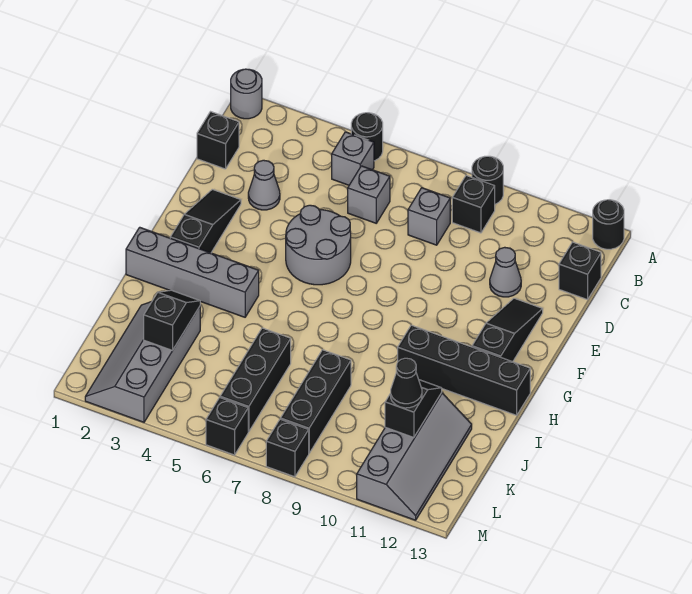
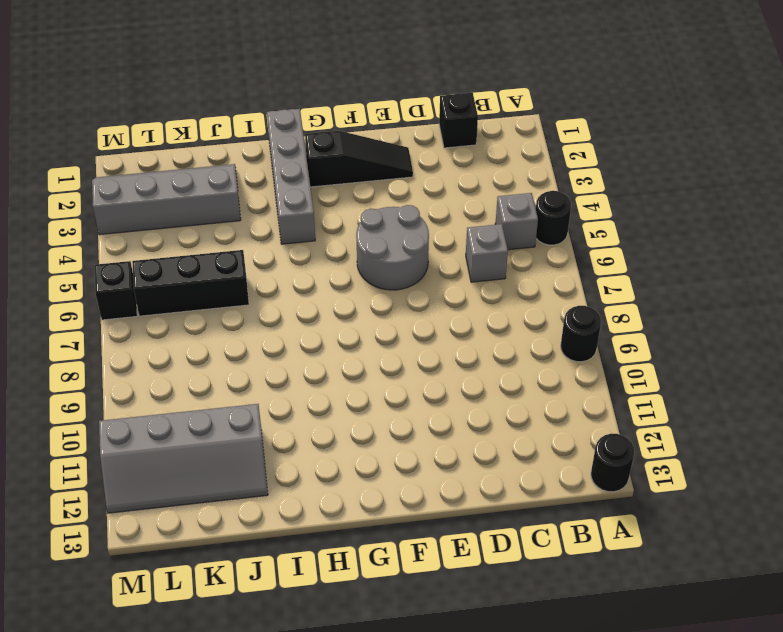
none -> grey round brick A1 level 1
none -> black brick B9 level 1
none -> grey brick C8 level 1

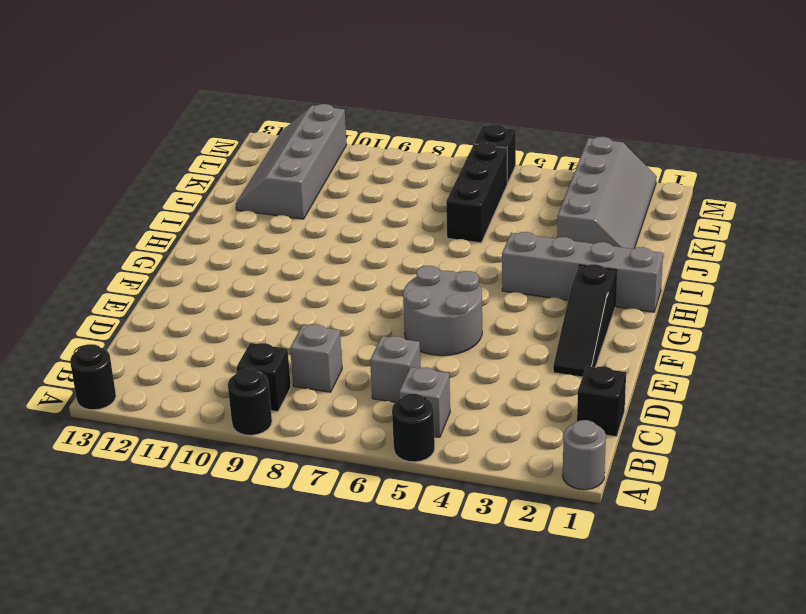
none -> black brick C13 level 1
none -> grey cone D3 level 1
none -> grey cone D11 level 1

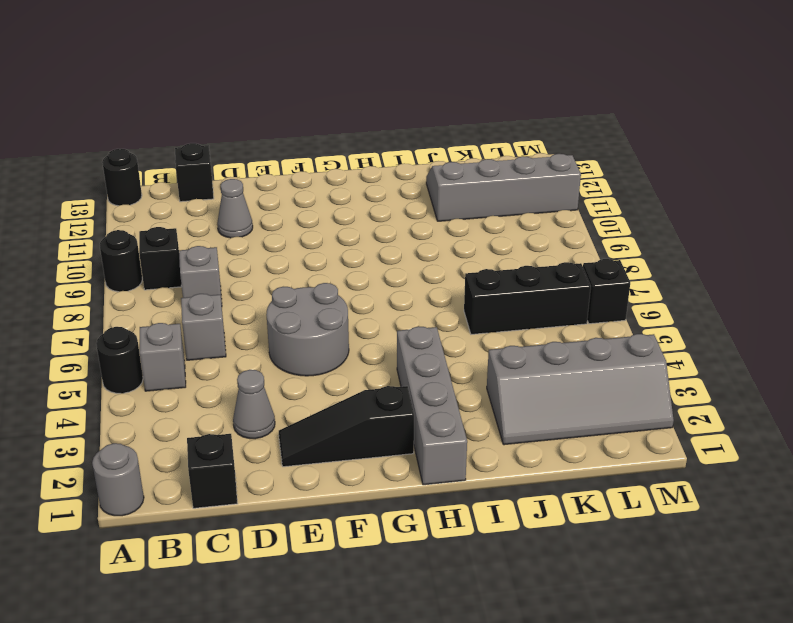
none -> black slope E12:G12 level 1 top G
none -> black brick H10:H13 level 1
none -> black brick J8:L8 level 1

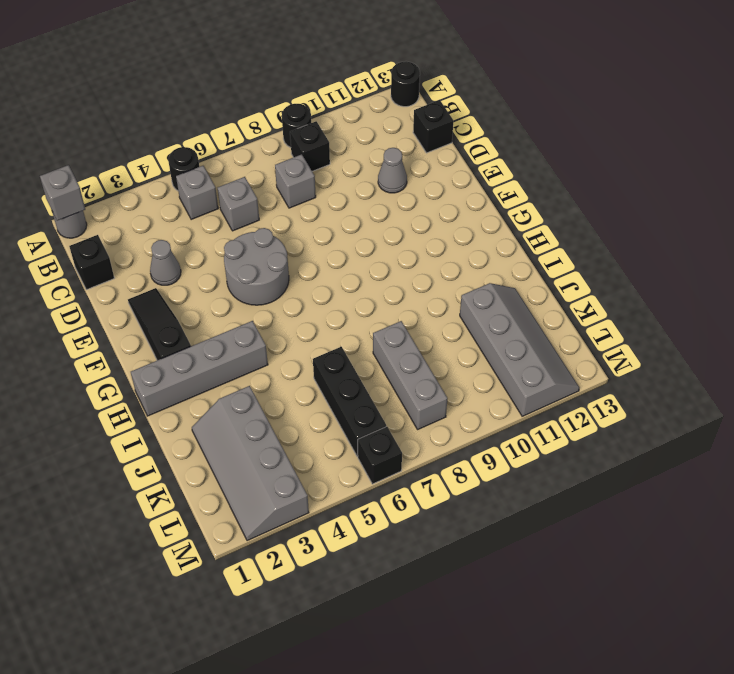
grey brick A1 level 2 -> none
grey brick J8:L8 level 1 -> black brick J8:L8 level 1
none -> black slope E12:G12 level 1 top G
none -> black brick H10:H13 level 1
none -> black brick M8 level 1

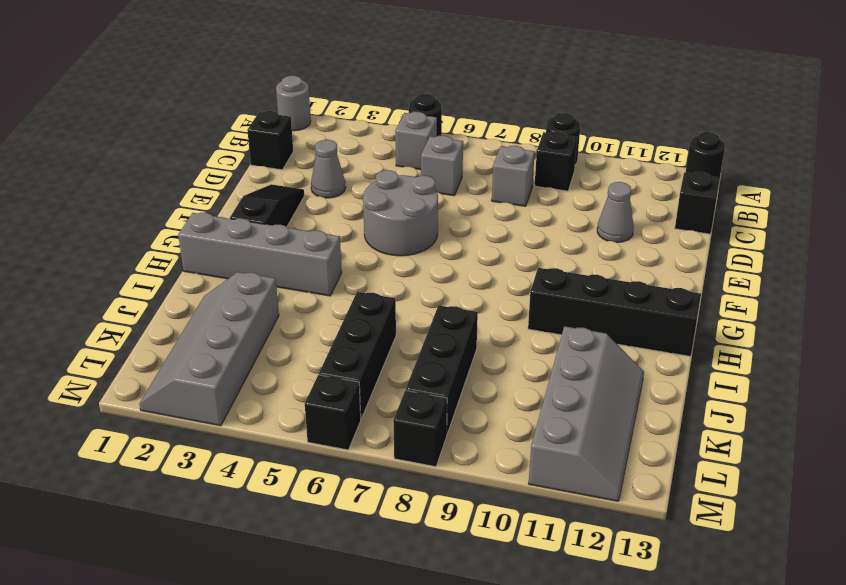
none -> black slope E12:G12 level 1 top G
none -> black slope J3:K3 level 2 top K
none -> black slope J11:K11 level 2 top K

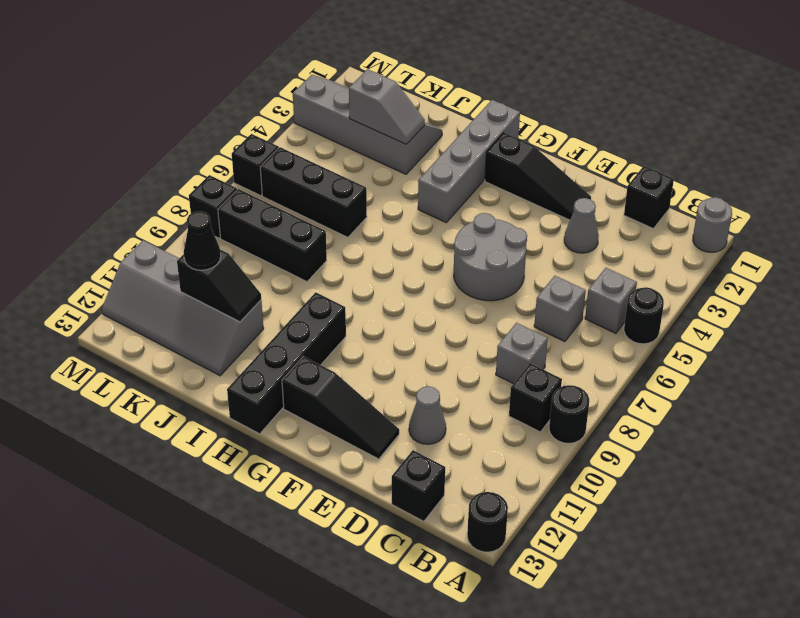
grey slope J3:K3 level 2 top K -> black slope J3:K3 level 2 top K

